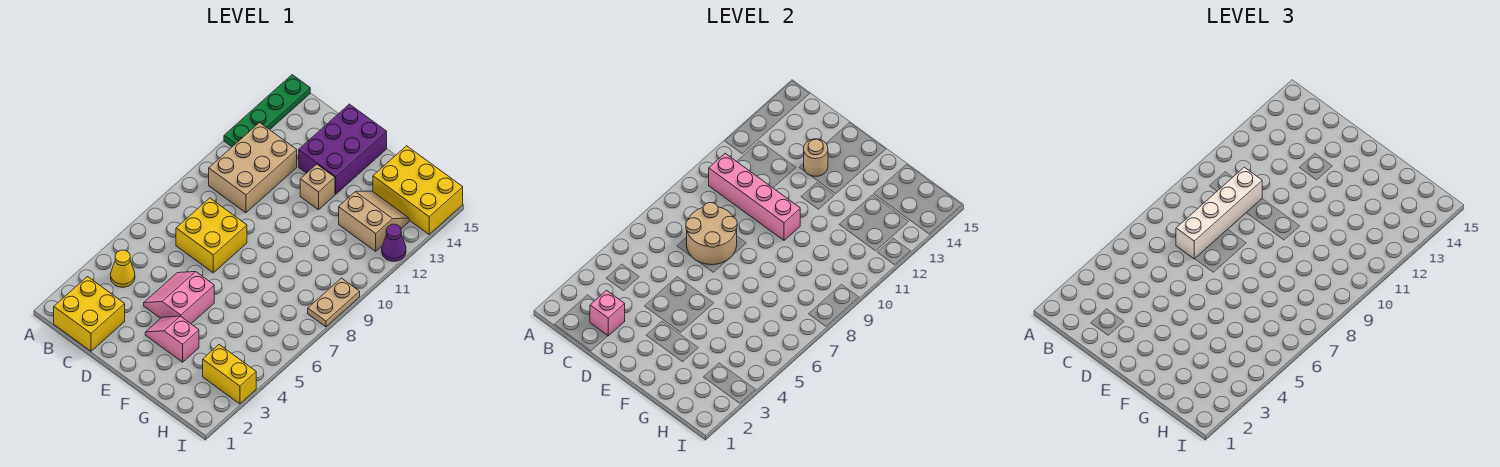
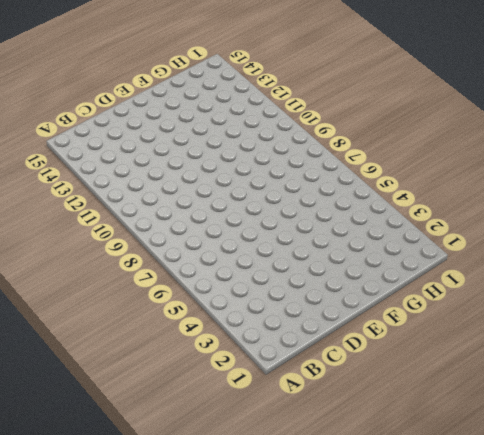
none -> green plate A12:A15 level 1
none -> yellow brick B1:C2 level 1
none -> yellow cone B4 level 1

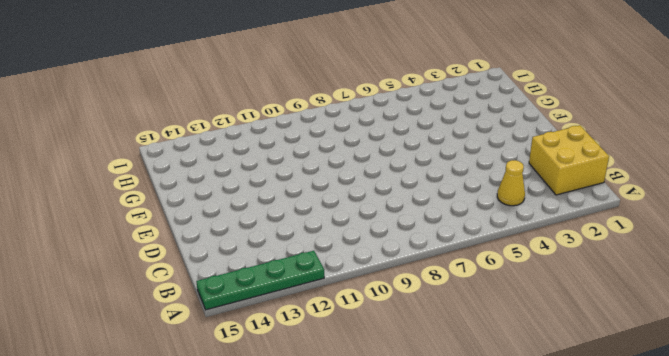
none -> tan brick B10:C12 level 1
none -> yellow brick C7:D8 level 1
none -> pink slope D4:E5 level 1 top E

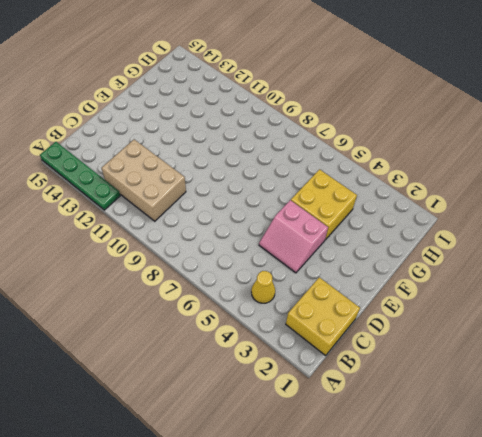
yellow brick F4:G5 level 1 -> yellow brick C7:D8 level 1
none -> purple brick D13:E15 level 1
none -> pink slope E3:F3 level 1 top F
none -> tan brick E12 level 1

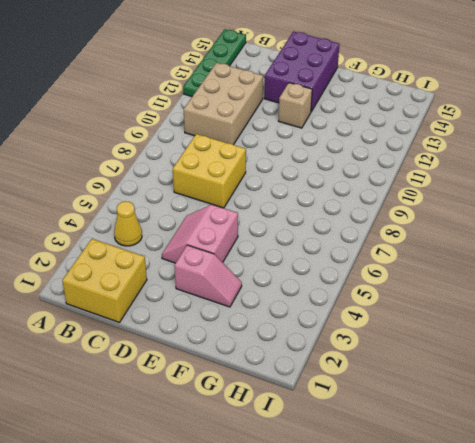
pink slope E3:F3 level 1 top E -> pink slope E3:F3 level 1 top F
none -> tan slope G12:H13 level 1 top 12
none -> yellow brick G14:I15 level 1
none -> yellow brick H3:I3 level 1

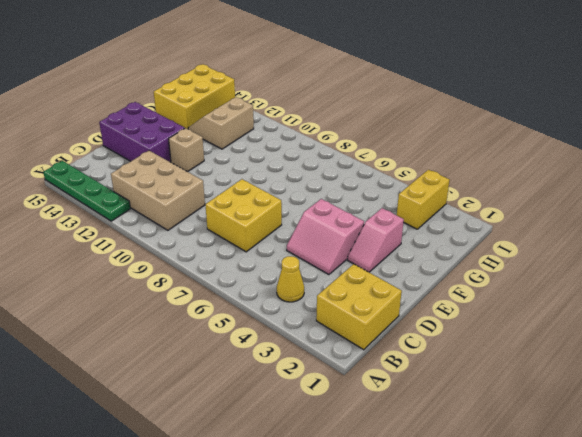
none -> tan plate I8:I9 level 1
none -> purple cone I12 level 1
none -> pink brick B10:E10 level 2

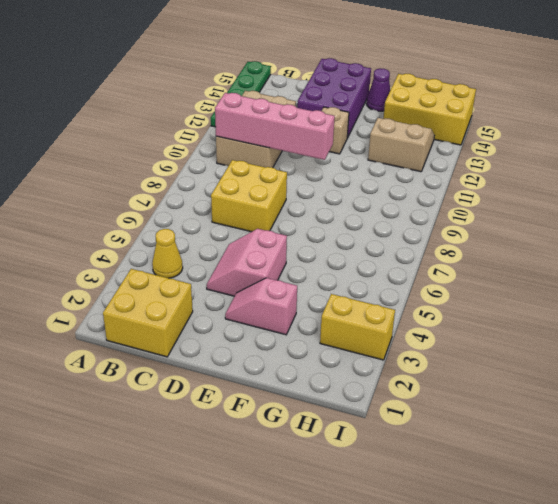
purple cone F15 level 1 -> purple cone I12 level 1
none -> tan plate I8:I9 level 1
none -> pink brick C2 level 2
none -> tan round brick C7:D8 level 2

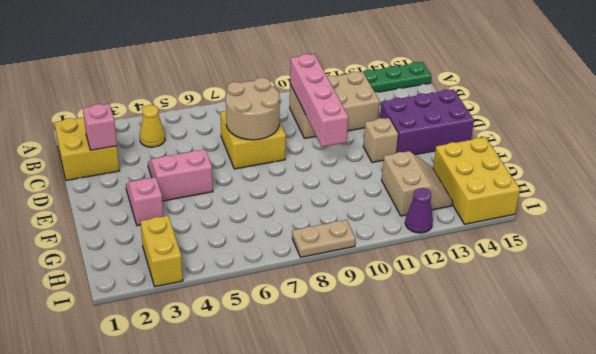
none -> tan round brick D13 level 2
none -> white brick C7:C10 level 3

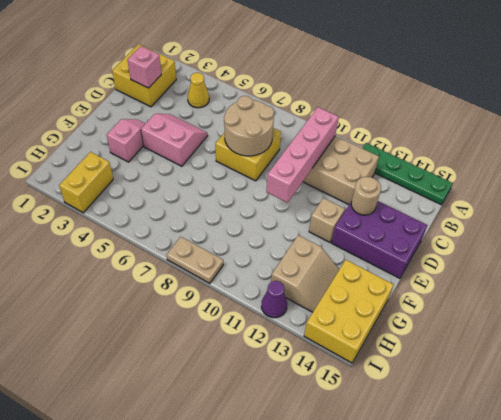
none -> white brick C7:C10 level 3

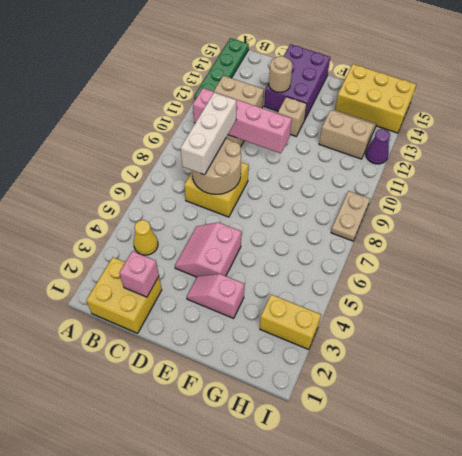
white brick C7:C9 level 3 -> white brick C7:C10 level 3

